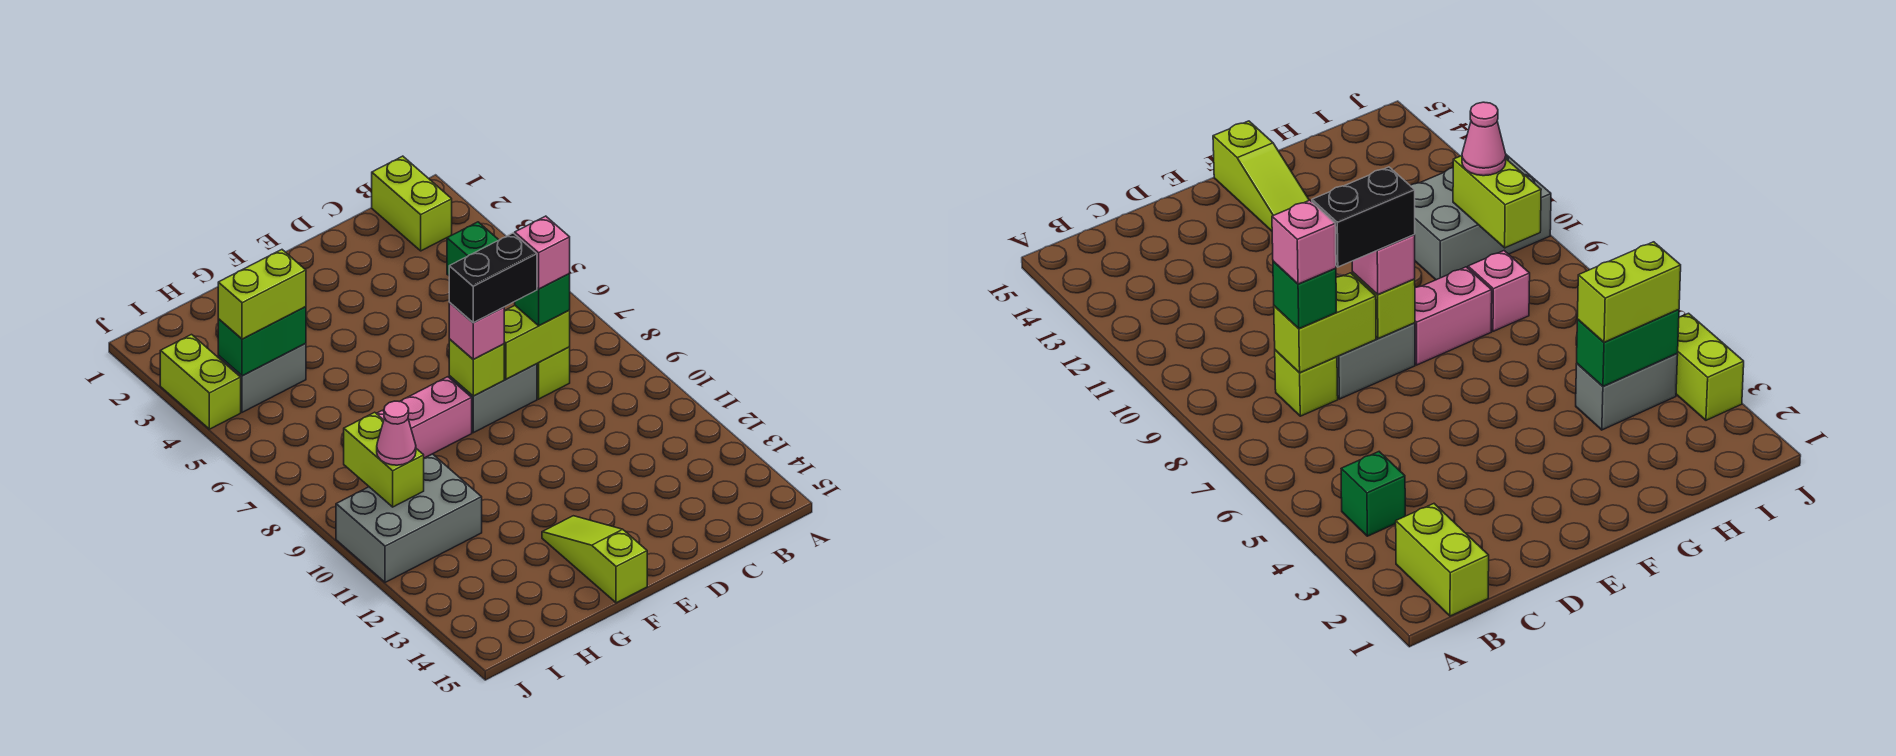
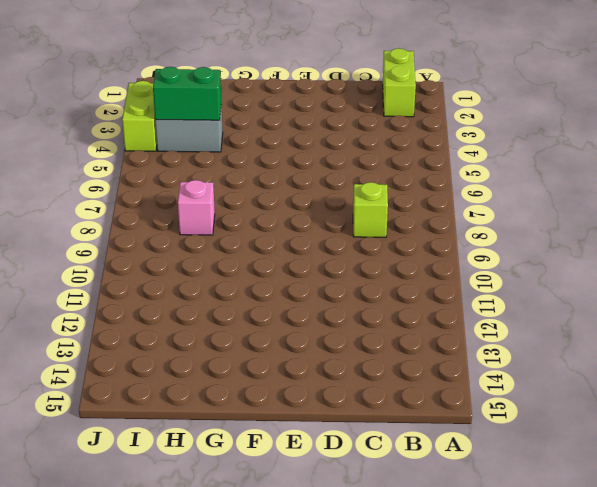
none -> green brick B4 level 1
none -> grey brick D8:E8 level 1
none -> pink brick F8:G8 level 1

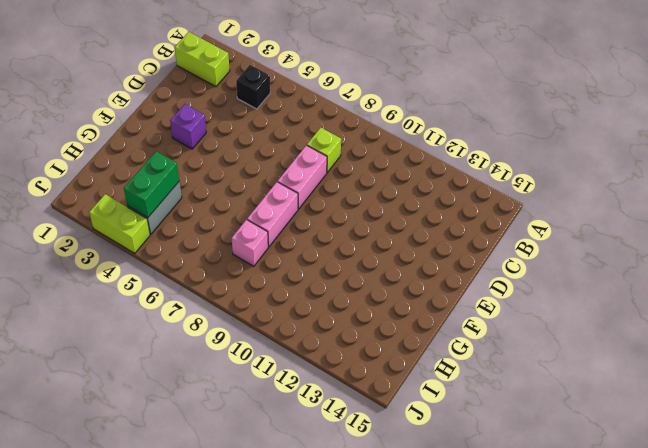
black brick B4 level 1 -> green brick B4 level 1
pink brick D8:E8 level 1 -> grey brick D8:E8 level 1
purple brick E3 level 1 -> none
none -> lime slope F13:F15 level 1 top 15
none -> grey brick H10:J11 level 1
none -> lime brick C8:D8 level 2

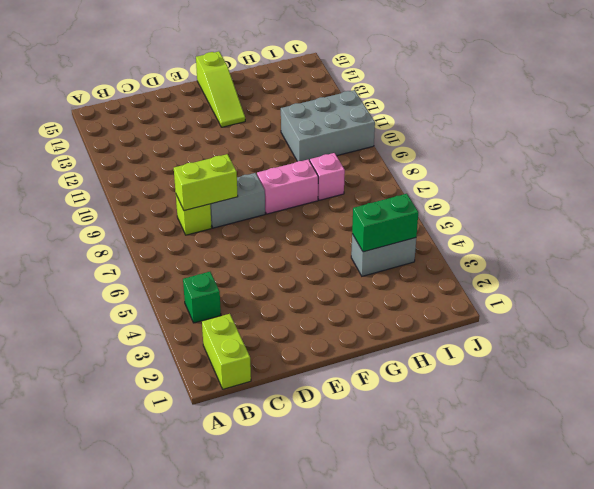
none -> lime brick J3:J4 level 1
none -> lime brick E8 level 2
none -> lime brick I9:I10 level 2

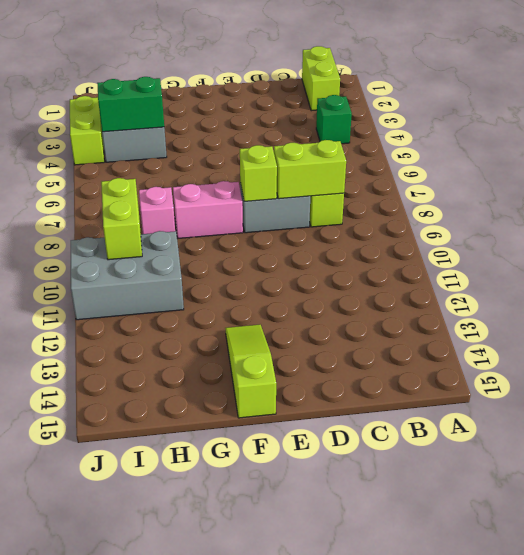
none -> green brick C8 level 3
none -> pink brick E8 level 3
none -> lime brick H4:I4 level 3

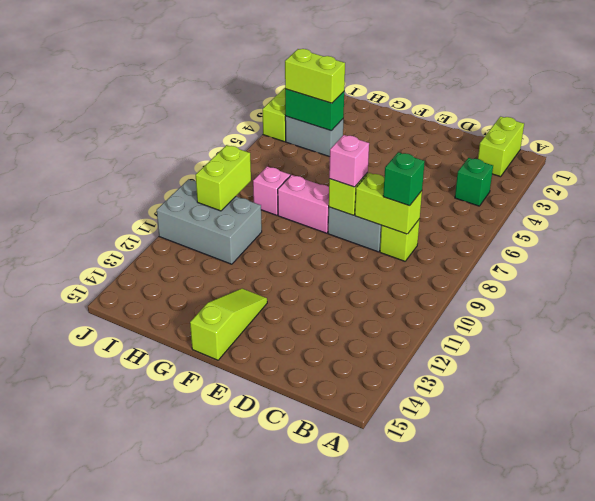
none -> pink cone I10 level 3
none -> pink brick C8 level 4
none -> black brick D8:E8 level 4

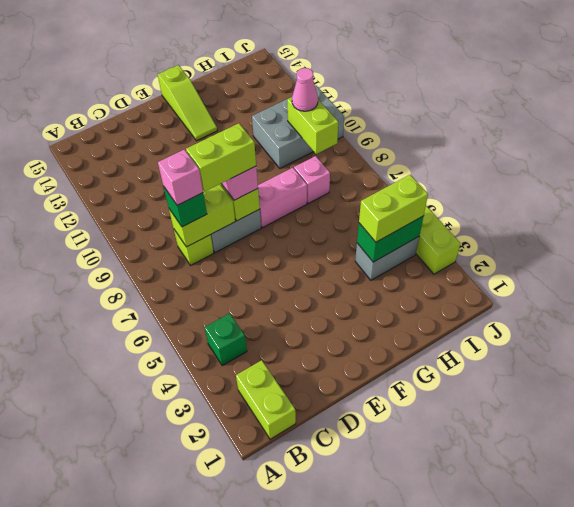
lime brick D8:E8 level 4 -> black brick D8:E8 level 4

